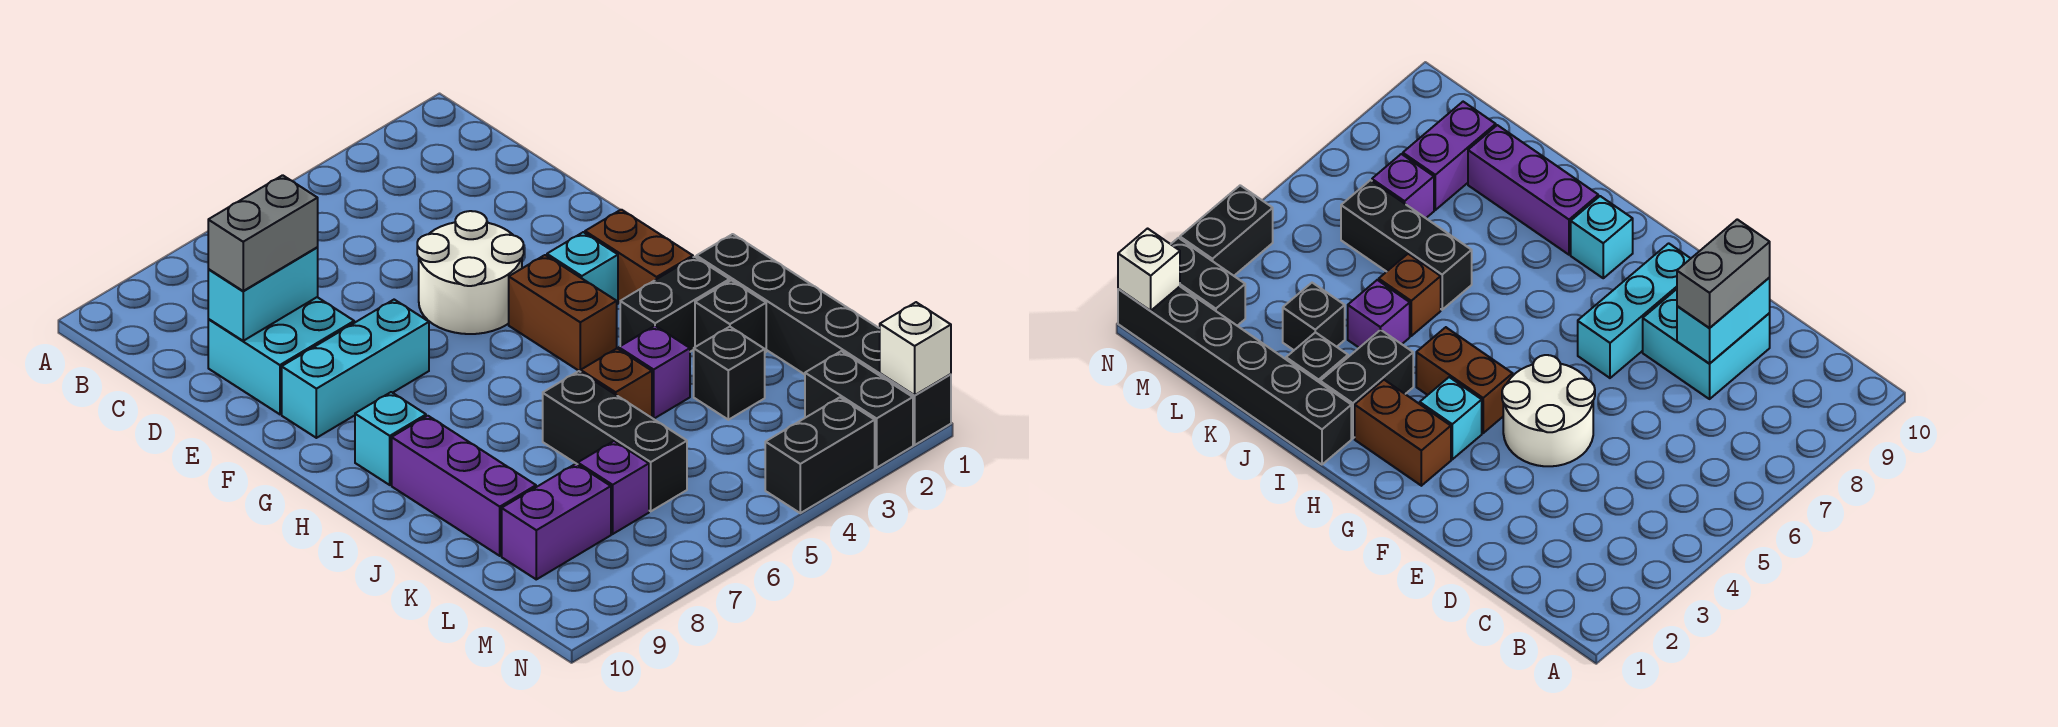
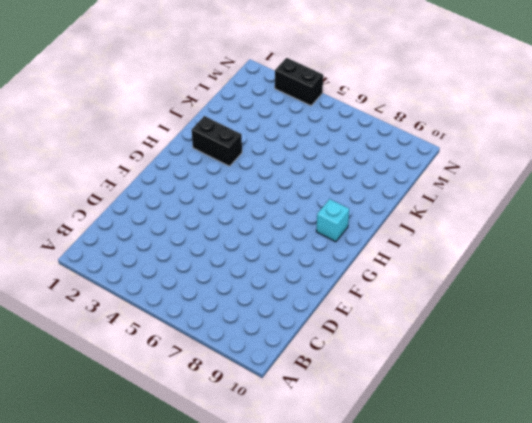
none -> cyan brick D8:E9 level 1
none -> white round brick E4:F5 level 1
none -> cyan brick F7:F9 level 1

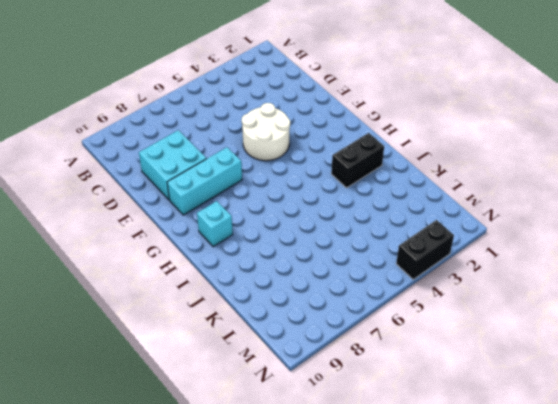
none -> brown brick G2:H2 level 1
none -> cyan brick G3 level 1
none -> brown brick G4:H4 level 1

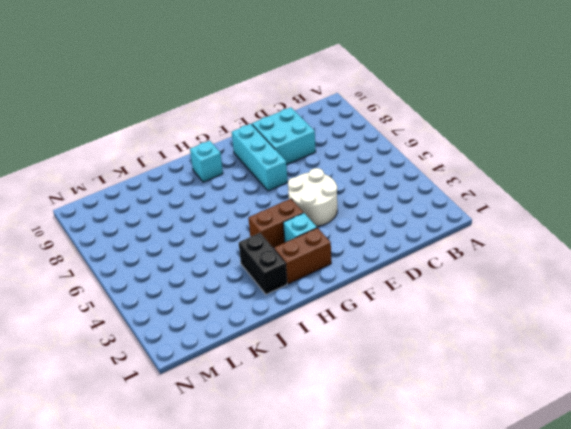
none -> black brick I1:N1 level 1
none -> purple brick I9:K9 level 1
none -> black brick J2 level 1

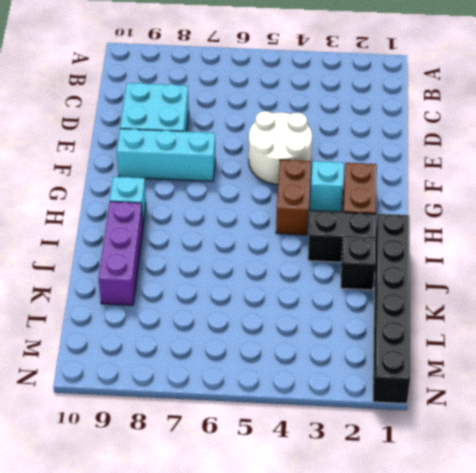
none -> purple brick J4 level 1
none -> brown brick J5 level 1
none -> black brick J6:L6 level 1

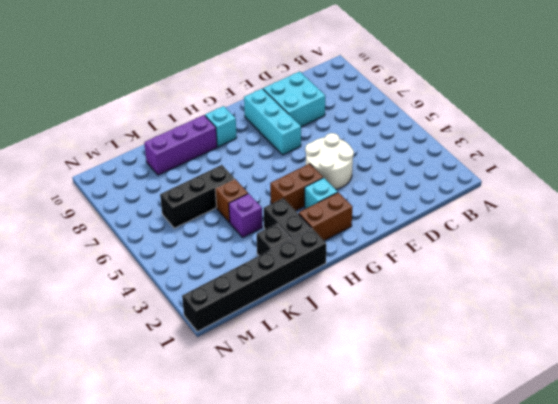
none -> black brick K3 level 1
none -> purple brick L7 level 1
none -> purple brick L8:L9 level 1

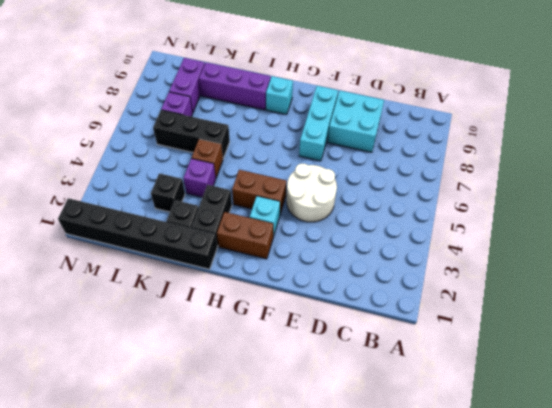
none -> black brick M2:N2 level 1
none -> black brick N3:N4 level 1
none -> cyan brick D8:D9 level 2

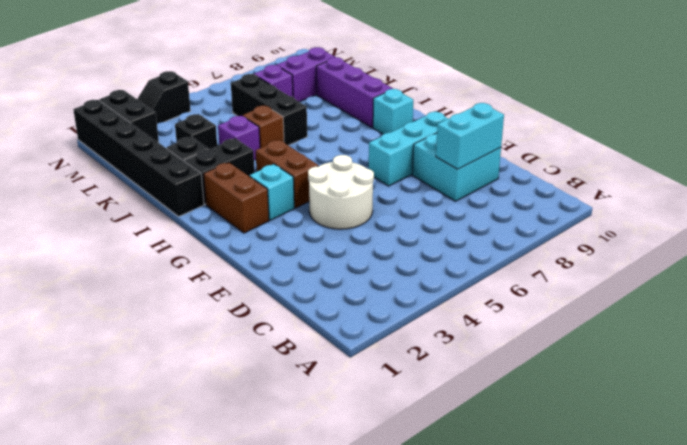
black slope N3:N4 level 1 top 4 -> black brick N3:N4 level 1
none -> white brick N1 level 2
none -> grey brick D8:D9 level 3

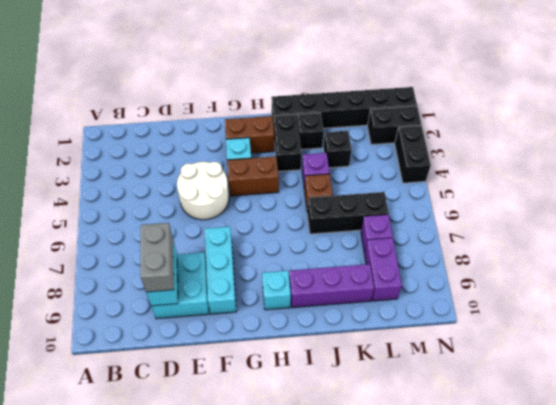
none -> white brick N1 level 2

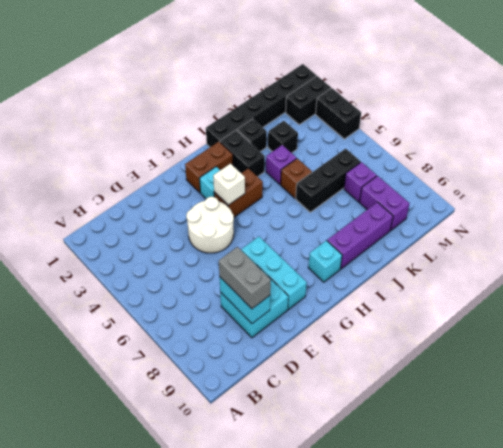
white brick G4 level 2 -> white brick N1 level 2

